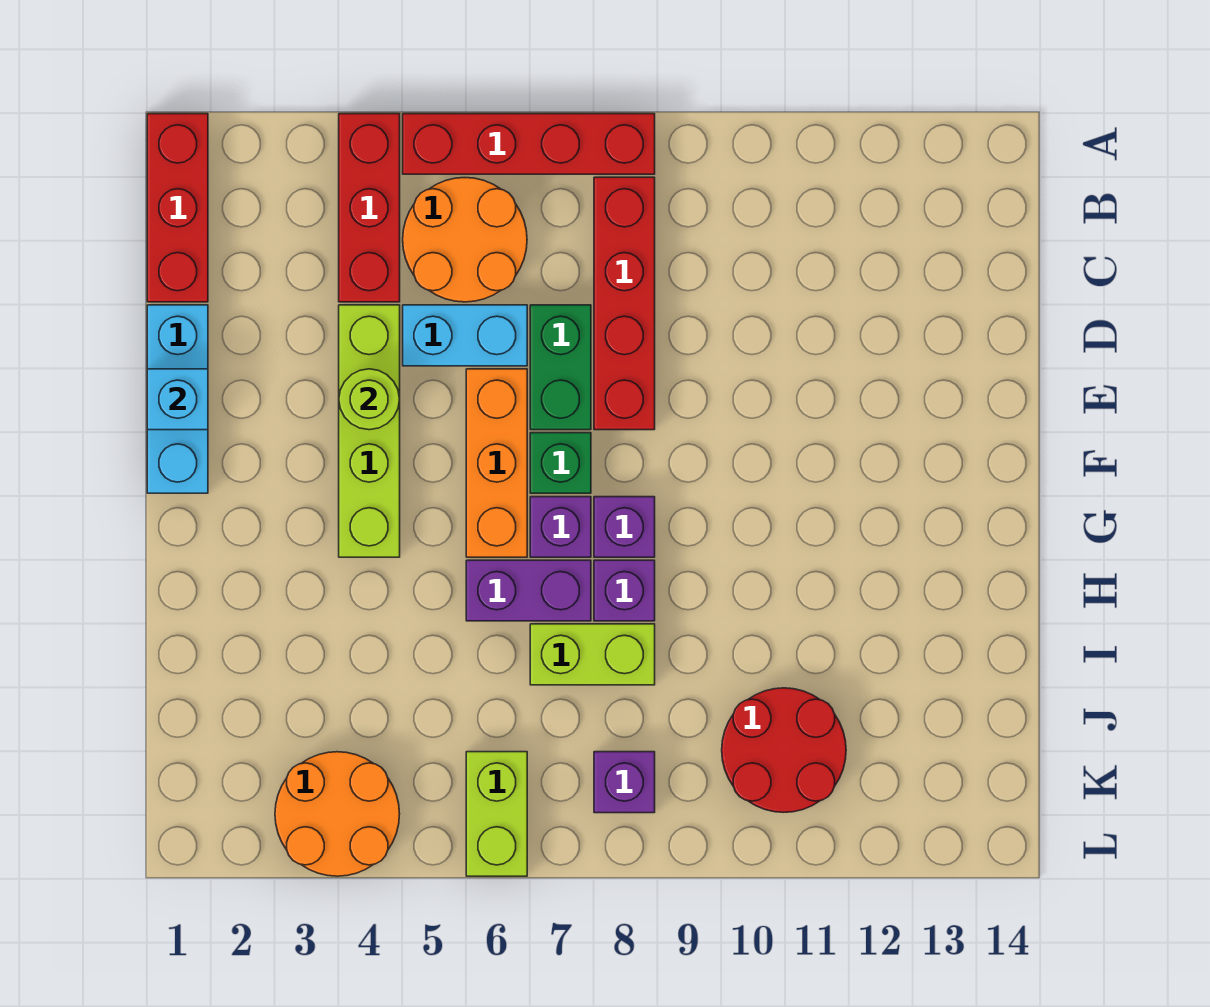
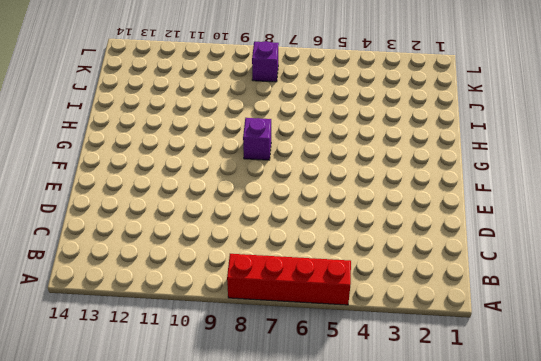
none -> red brick A1:C1 level 1
none -> red brick A4:C4 level 1
none -> orange round brick B5:C6 level 1

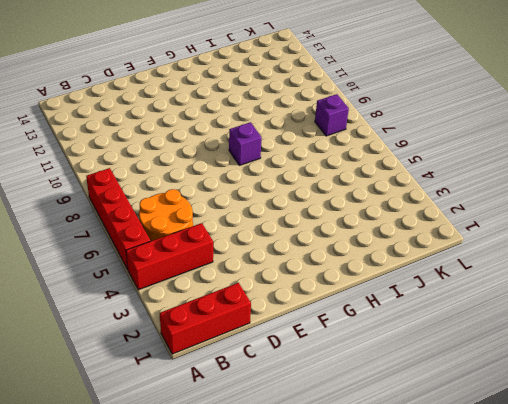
none -> red brick B8:E8 level 1
none -> cyan brick D1:F1 level 1
none -> lime brick D4:G4 level 1

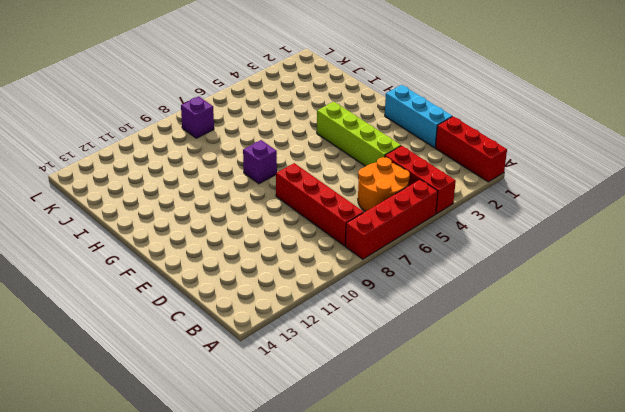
none -> cyan brick D5:D6 level 1
none -> green brick D7:E7 level 1
none -> orange brick E6:G6 level 1

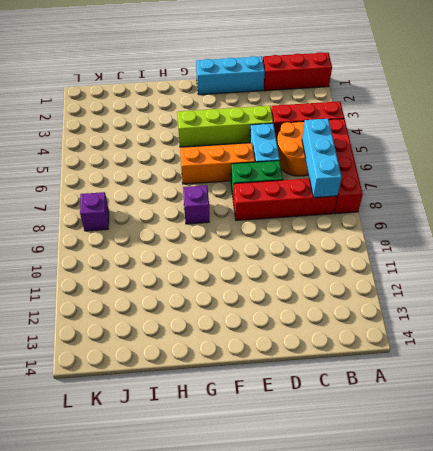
cyan brick B6:B8 level 2 -> none
none -> green brick F7 level 1
none -> purple brick G7 level 1
none -> purple brick H6:H7 level 1

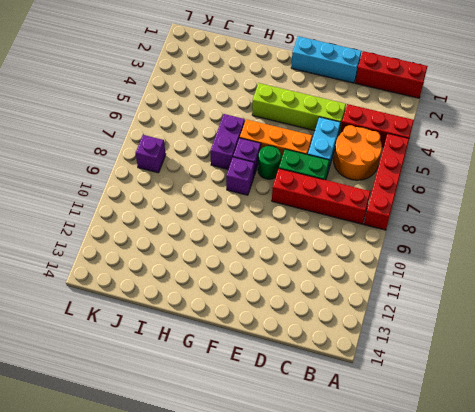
green round brick F7 level 1 -> green brick F7 level 1
none -> purple brick H8 level 1
none -> lime brick I7:I8 level 1
none -> red round brick J10:K11 level 1

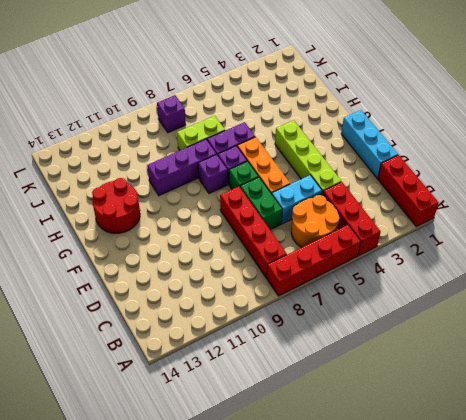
red round brick G12:H13 level 1 -> red round brick J10:K11 level 1
purple brick H8:H10 level 1 -> purple brick H8 level 1
none -> orange round brick K3:L4 level 1
none -> lime brick K6:L6 level 1
none -> cyan brick E1 level 2

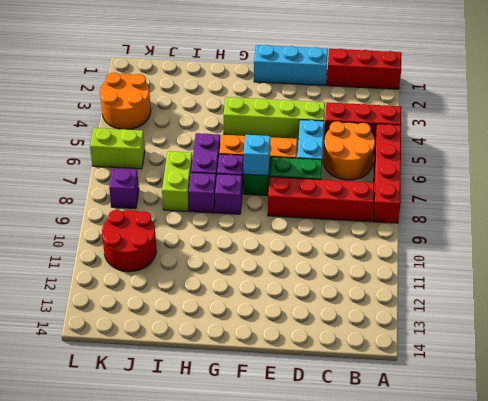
cyan brick F7 level 2 -> cyan brick E1 level 2
none -> lime round brick E4 level 2

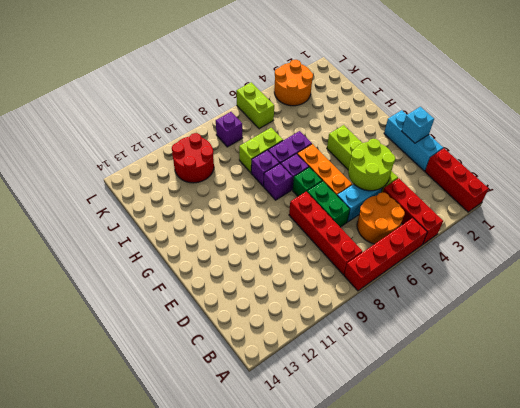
lime round brick D4:E5 level 2 -> lime round brick E4 level 2

